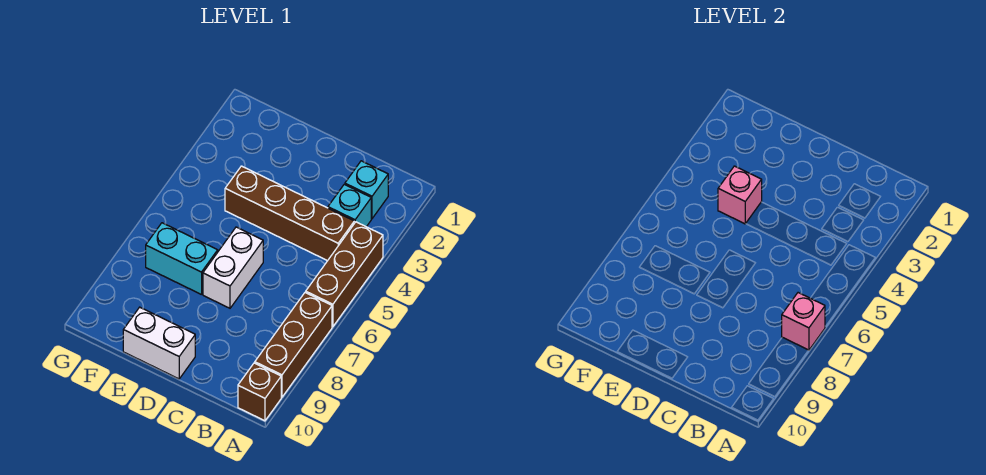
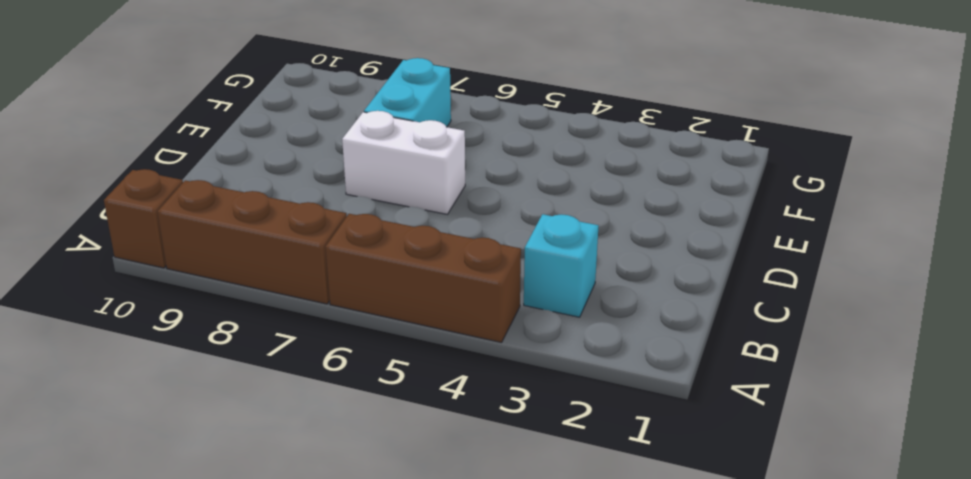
none -> cyan brick B2 level 1
none -> brown brick B4:E4 level 1

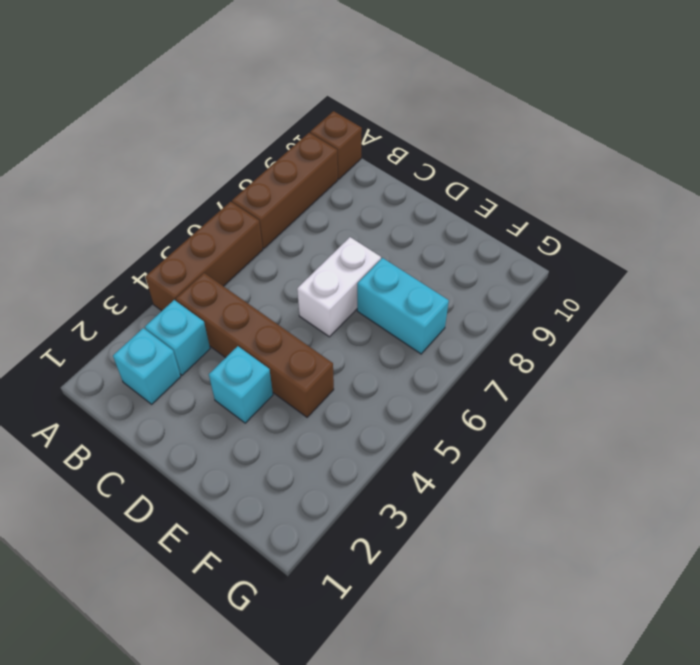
cyan brick D3 level 1 -> none
none -> white brick D10:E10 level 1
none -> pink brick A7 level 2

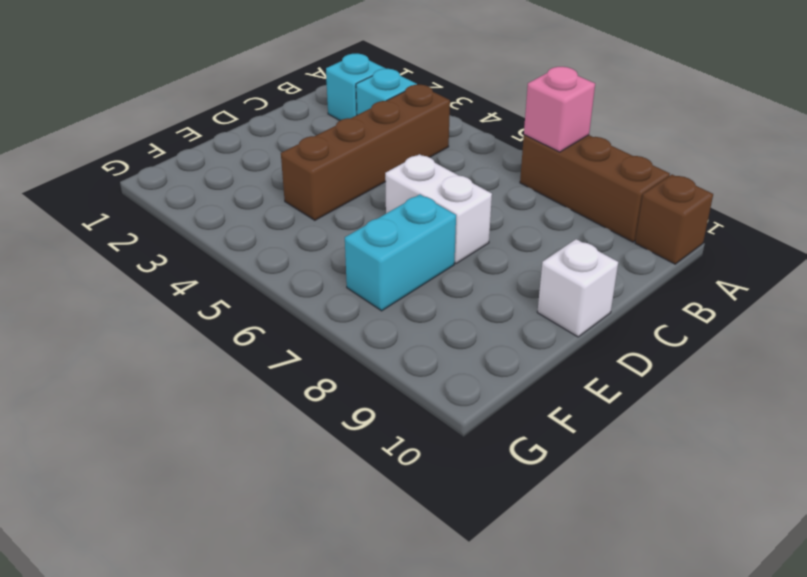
white brick D10 level 1 -> white brick D10:E10 level 1
none -> brown brick A4:A6 level 1
none -> pink brick E4 level 2

